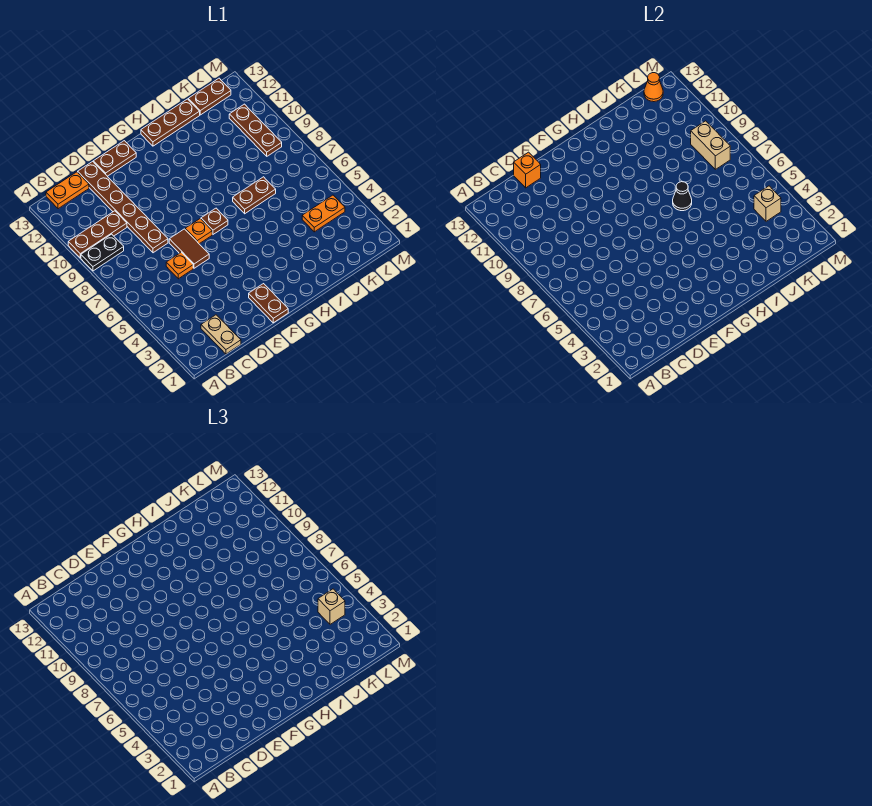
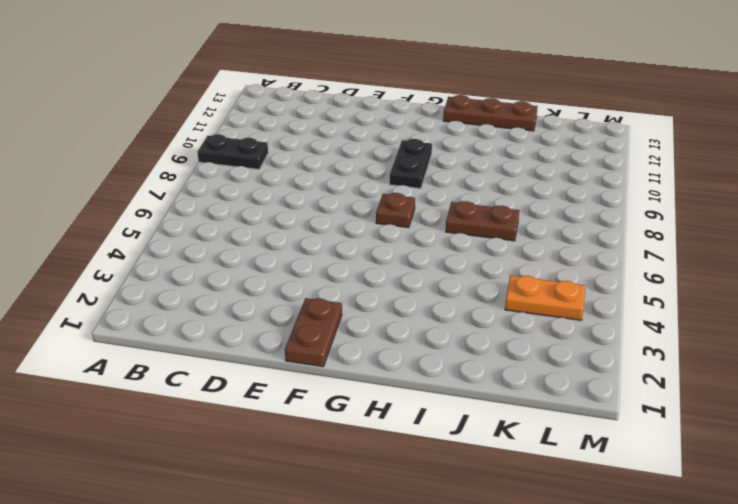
black plate G9:G10 level 1 -> none
none -> brown plate A10:C10 level 1
none -> orange plate B13:C13 level 1
none -> tan plate C1:C2 level 1

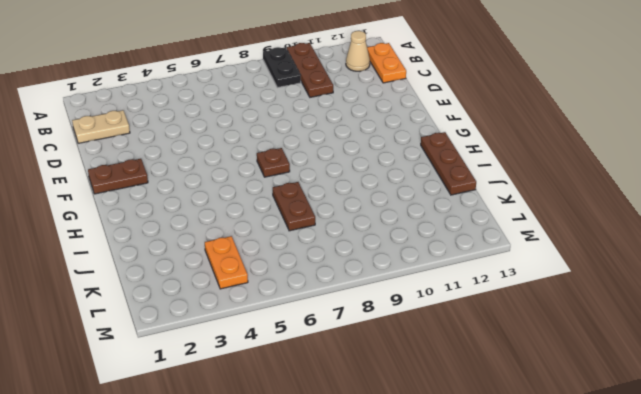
tan cone B12 level 1 -> none
none -> orange plate D6 level 1
none -> brown plate D8:D13 level 1
none -> brown tile E6:E7 level 1

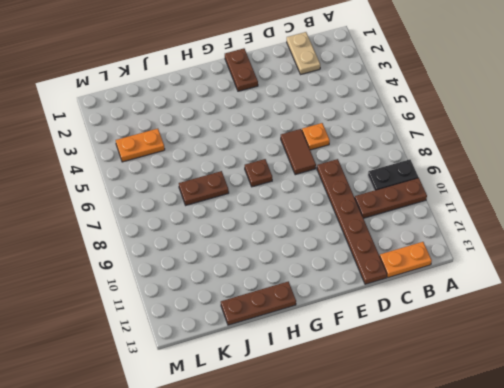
none -> brown plate E13:F13 level 1
none -> orange plate F7 level 1
none -> brown plate K13:L13 level 1

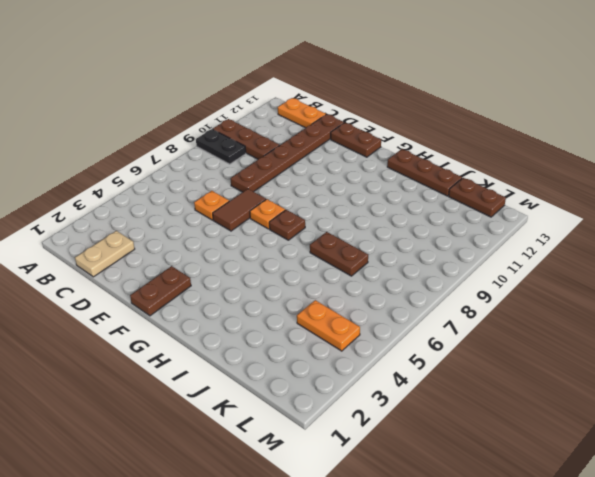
none -> brown plate L9:L11 level 1
none -> orange brick D13 level 2
none -> black cone I7 level 2

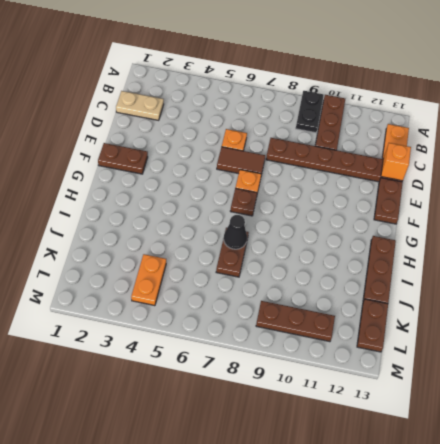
none -> tan brick L4 level 2
none -> tan brick L8:L9 level 2
none -> orange cone L13 level 2

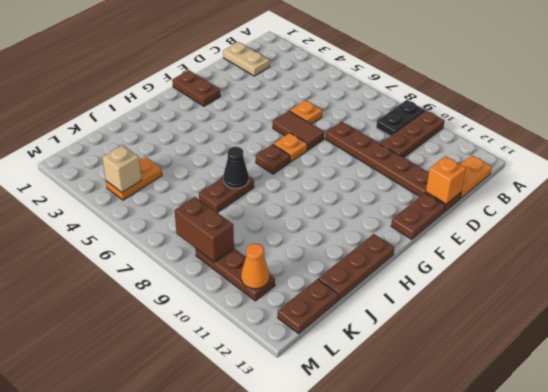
brown brick L8:L9 level 2 -> tan brick L8:L9 level 2
orange cone L11 level 2 -> orange cone L13 level 2
none -> tan brick L4 level 3

